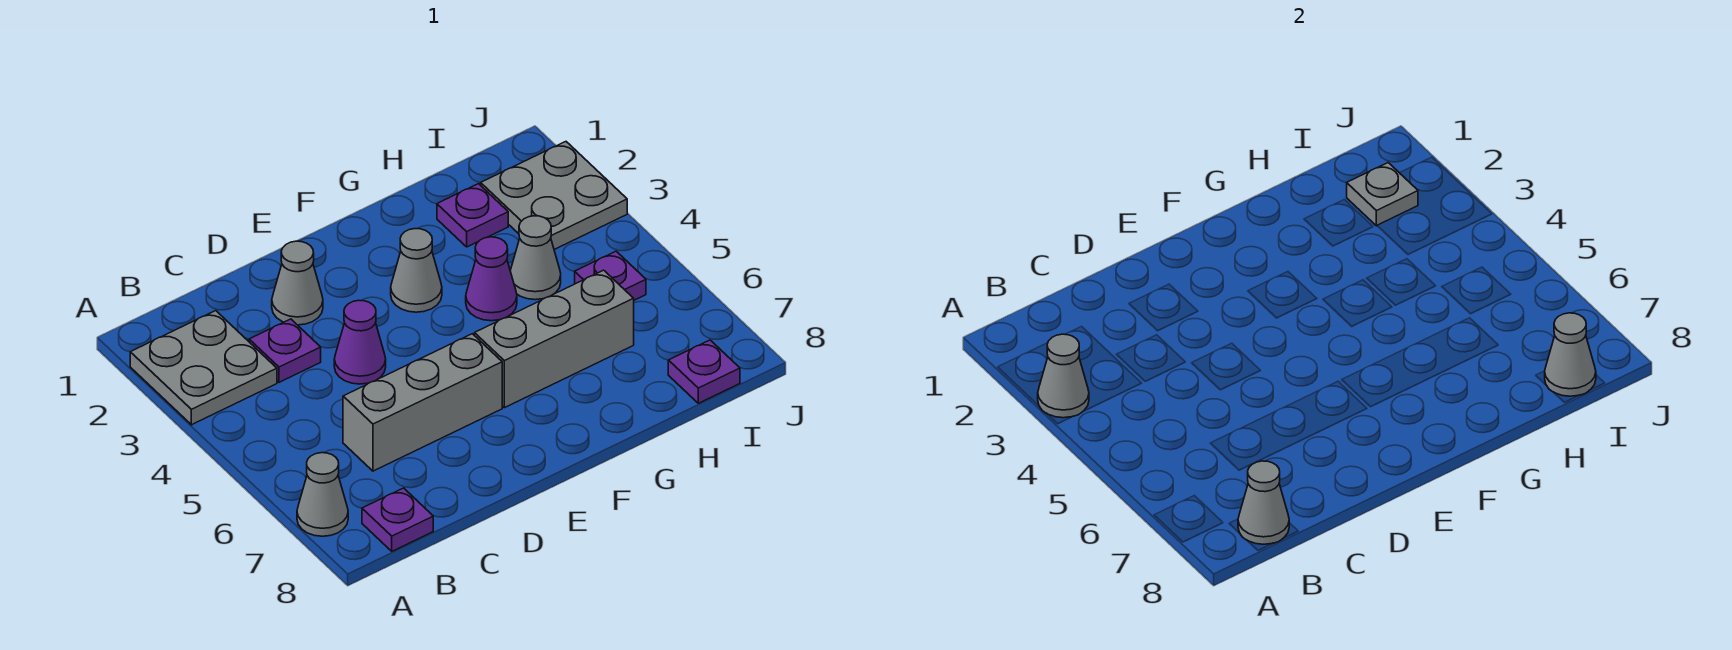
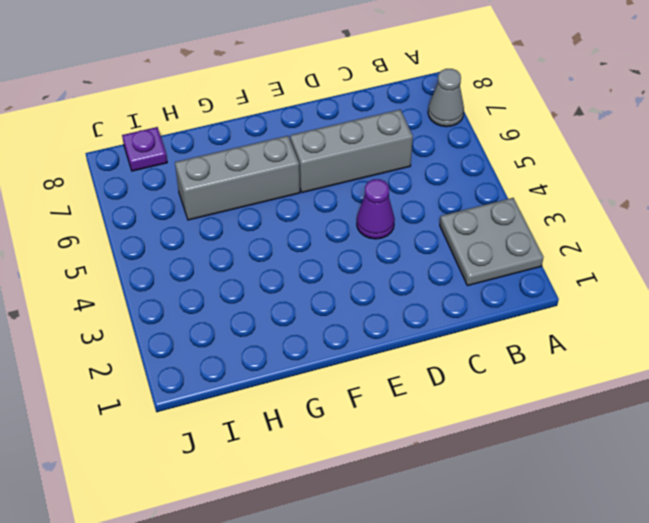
none -> purple plate B8 level 1
none -> purple plate C3 level 1
none -> grey cone D2 level 1

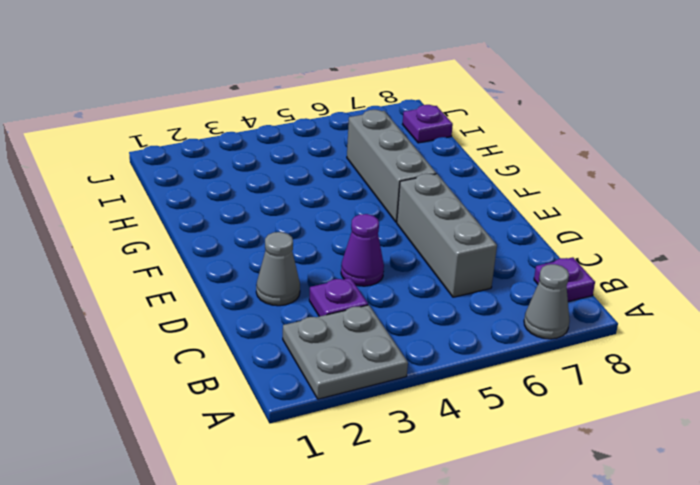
none -> grey cone F3 level 1
none -> purple cone G4 level 1
none -> purple plate H2 level 1

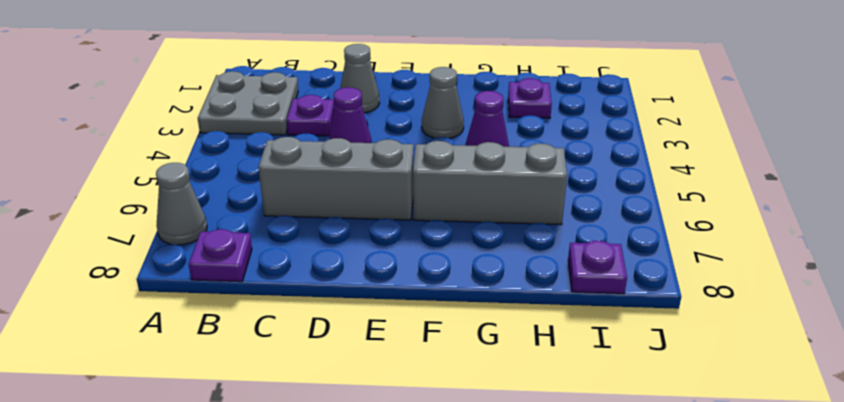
none -> grey cone H4 level 1
none -> grey plate I2:J3 level 1
none -> purple plate I5 level 1

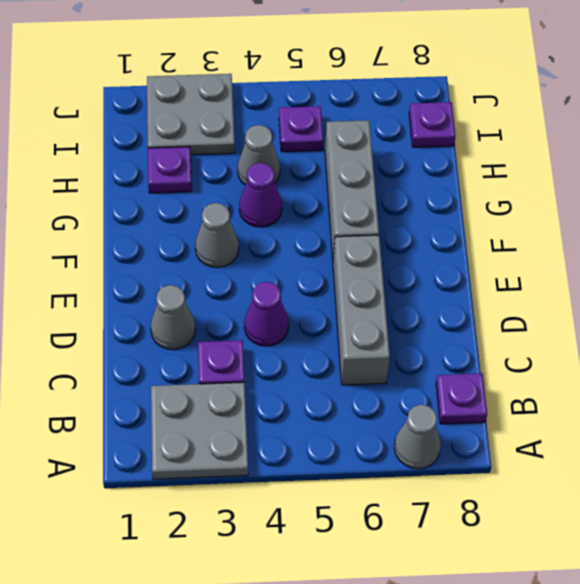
none -> grey cone A3 level 2
none -> grey cone B8 level 2
none -> grey plate I2 level 2

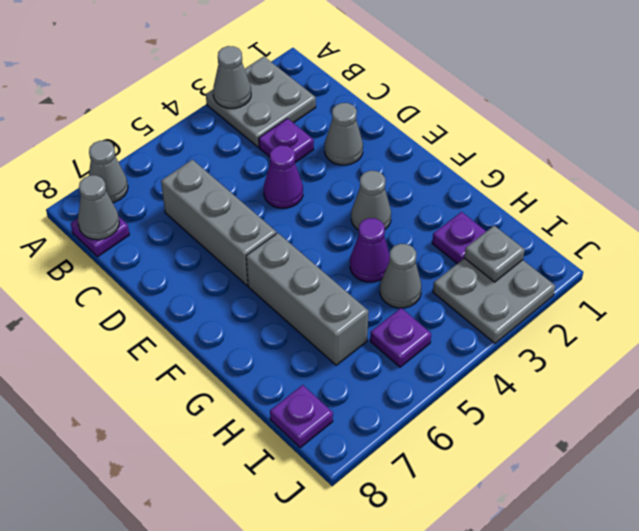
none -> grey cone I8 level 2

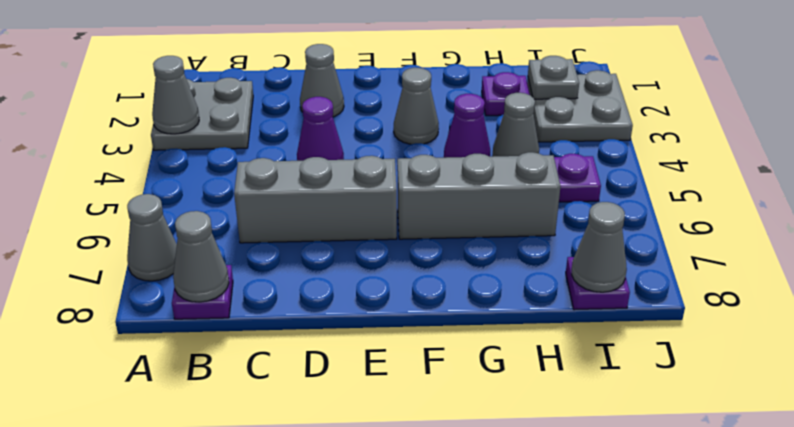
none -> purple plate C3 level 1

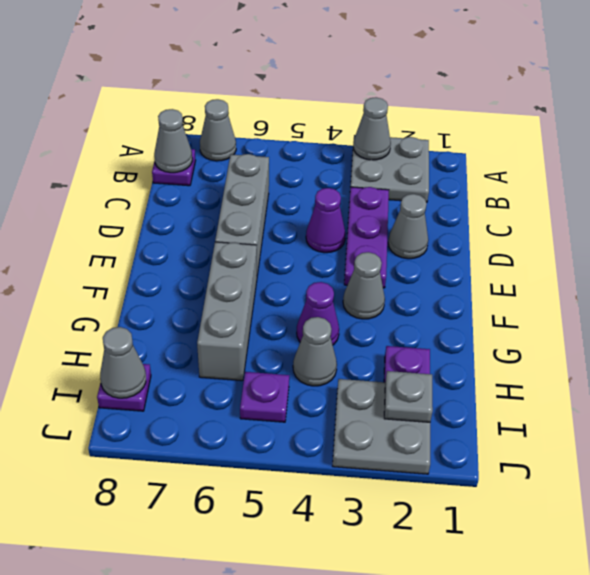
purple plate C3:E3 level 1 -> purple plate C3 level 1

